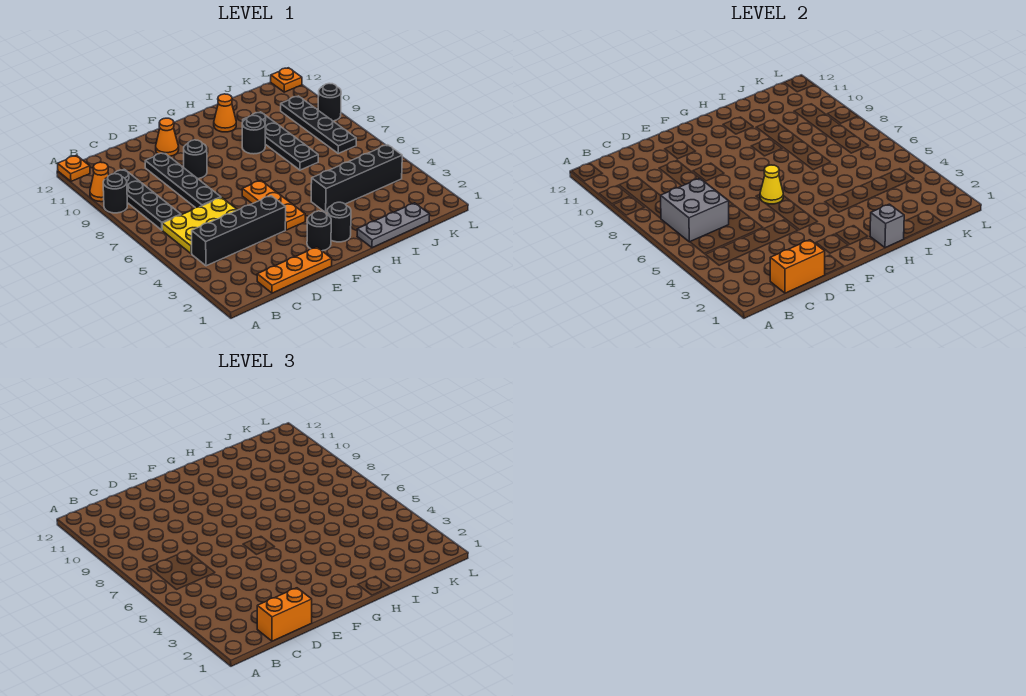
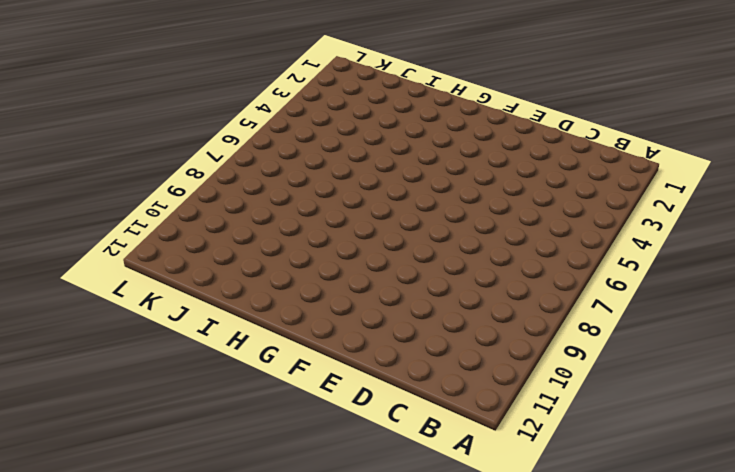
none -> black round brick A9 level 1
none -> orange cone A10 level 1
none -> orange plate A12 level 1

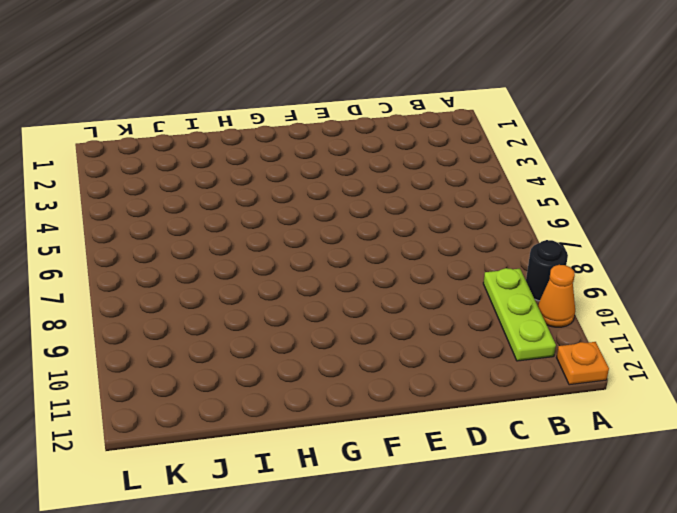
lime plate B9:B11 level 1 -> black plate B7:B10 level 1
none -> black brick B4:E4 level 1
none -> yellow plate B5:D6 level 1
none -> orange plate C1:E1 level 1

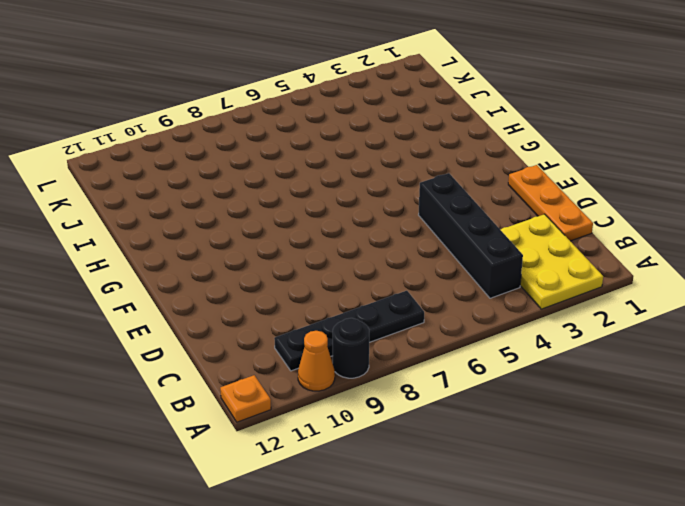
yellow plate A2:C3 level 1 -> yellow plate B5:D6 level 1
none -> black plate D7:D10 level 1
none -> black round brick E9 level 1
none -> orange cone E11 level 1

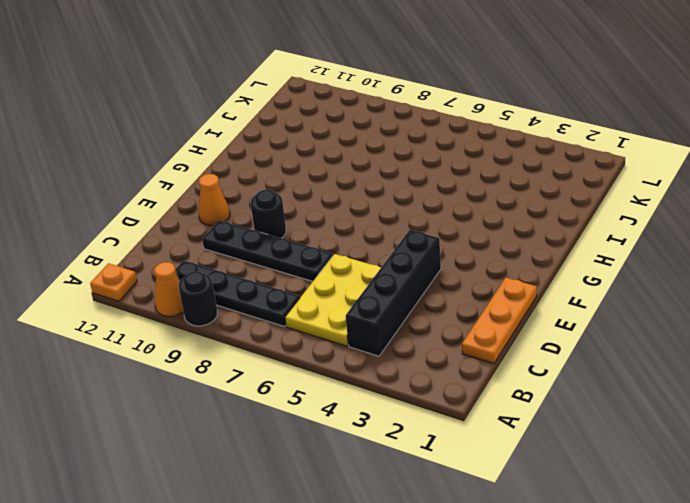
none -> black round brick F2 level 1
none -> orange plate F4:F6 level 1
none -> black round brick G2 level 1

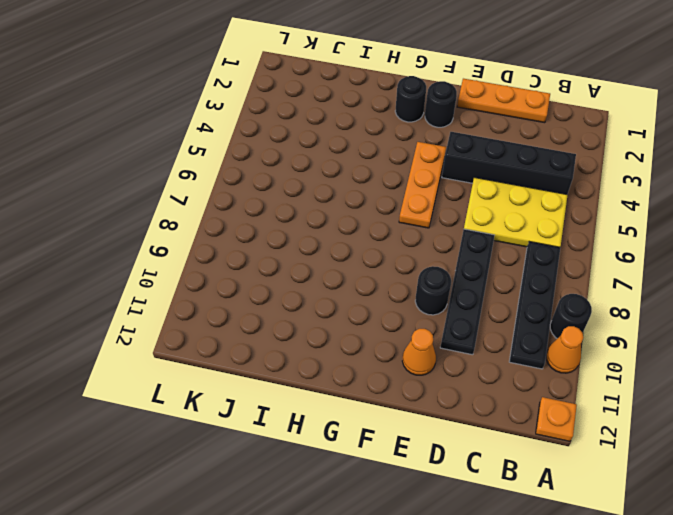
none -> grey plate H1:J1 level 1
none -> black brick H4:K4 level 1
none -> black round brick H9 level 1

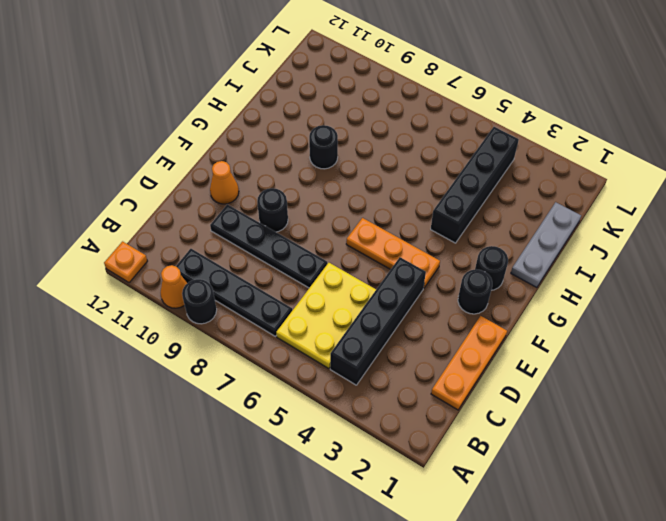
none -> orange cone H11 level 1
none -> black plate I7:I10 level 1
none -> black plate K7:K10 level 1

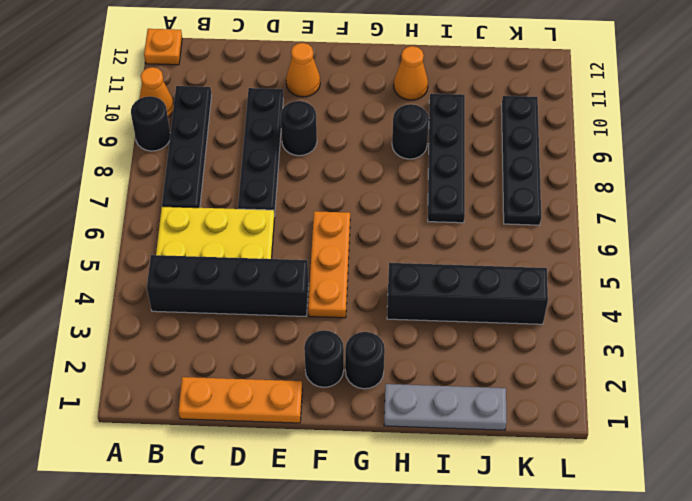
none -> black round brick L9 level 1
none -> orange plate L12 level 1
none -> grey brick B6:C7 level 2

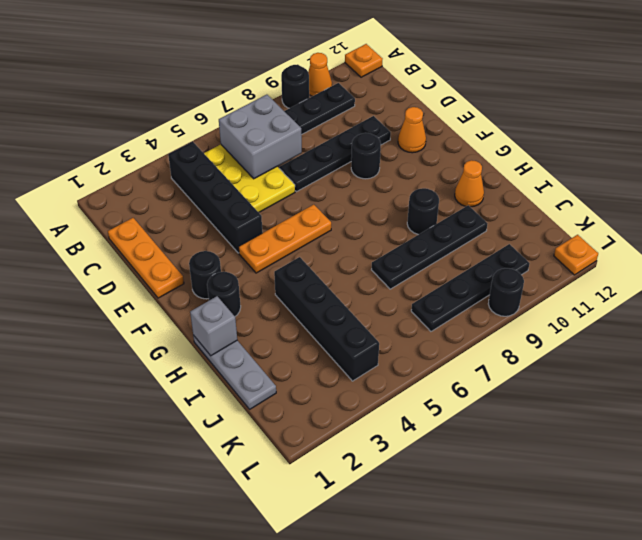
none -> orange brick C1:D1 level 2
none -> yellow cone F6 level 2
none -> orange brick C1:D1 level 3

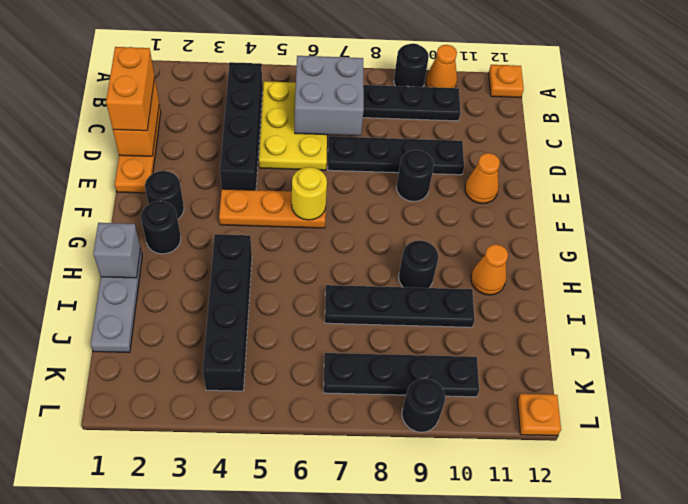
yellow round brick F6 level 2 -> yellow cone F6 level 2

